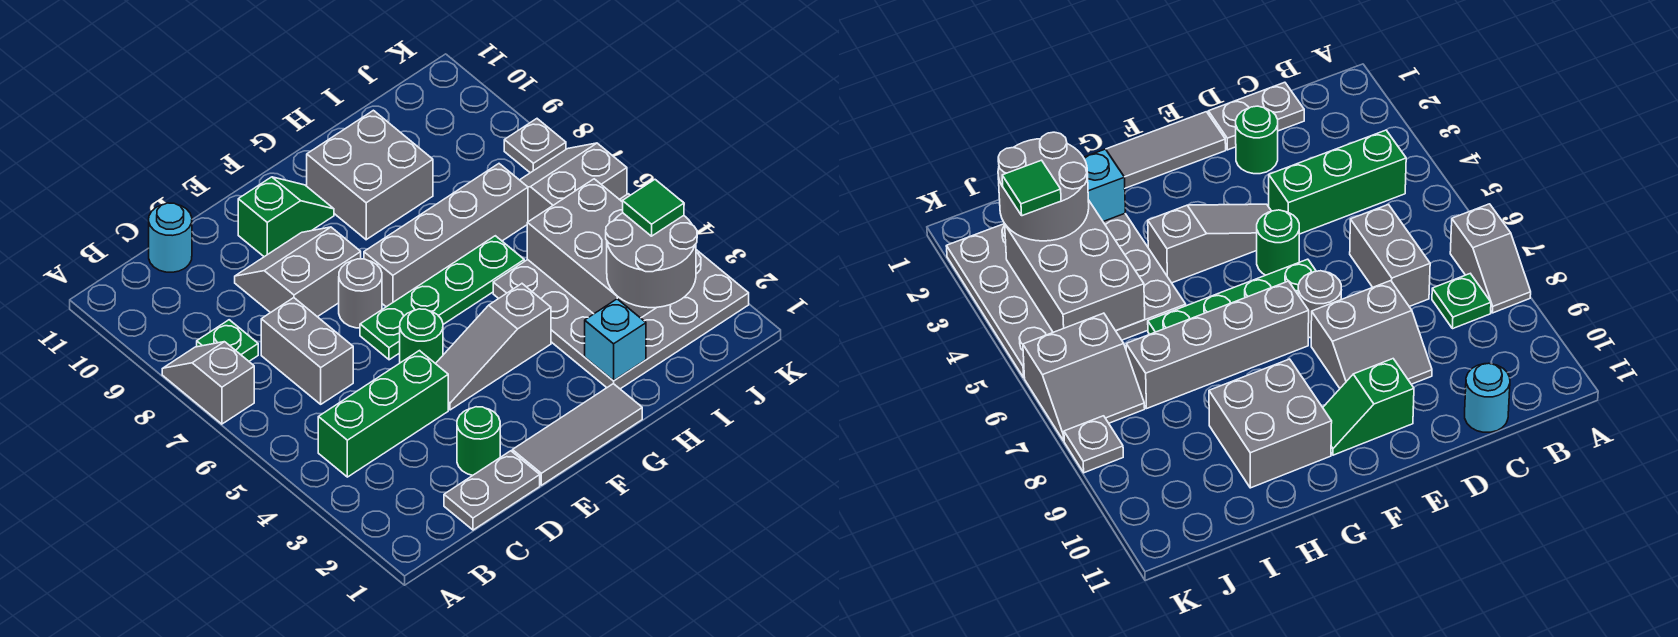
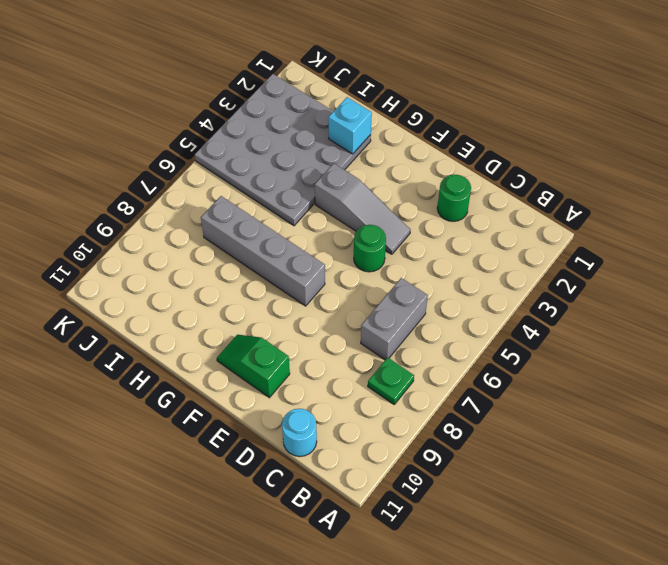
none -> grey slope A7:A8 level 1 top 7
none -> green brick B4:D4 level 1
none -> grey plate C1:D1 level 1

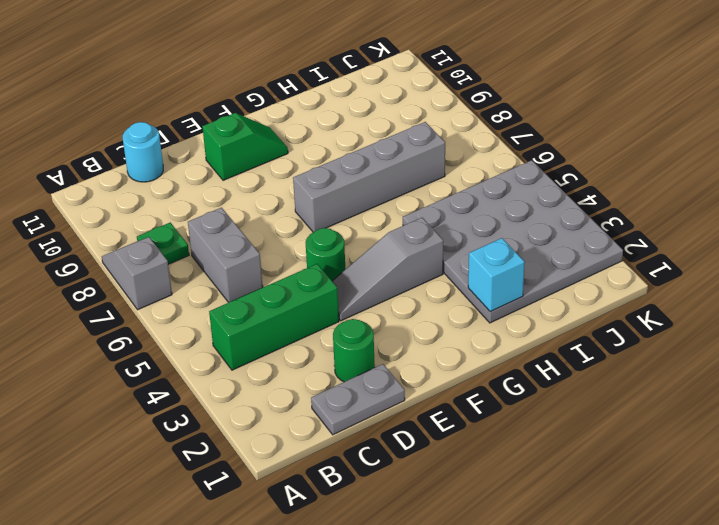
none -> grey slope D8:E9 level 1 top 8
none -> grey tile E1:G1 level 1
none -> green plate E6:H6 level 1

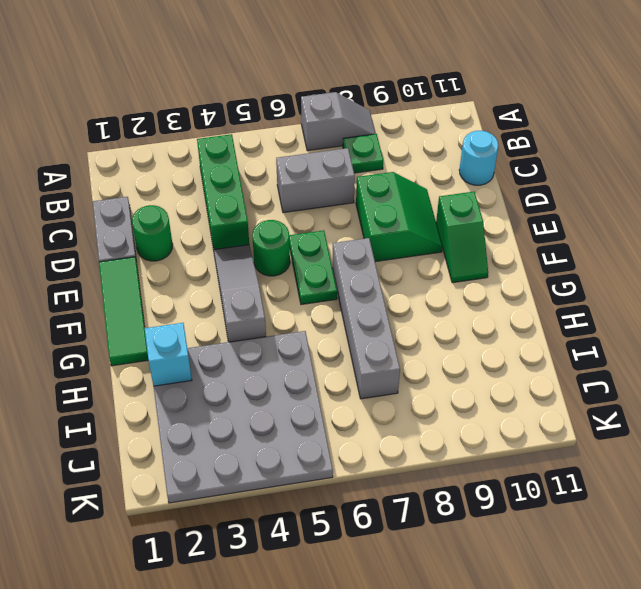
green slope D8:E9 level 1 top 8 -> grey slope D8:E9 level 1 top 8
green tile E1:G1 level 1 -> grey tile E1:G1 level 1
green plate E6:F6 level 1 -> green plate E6:H6 level 1
none -> grey round brick E7 level 1
none -> grey brick G9:H10 level 1
none -> grey slope J6:K7 level 1 top 6

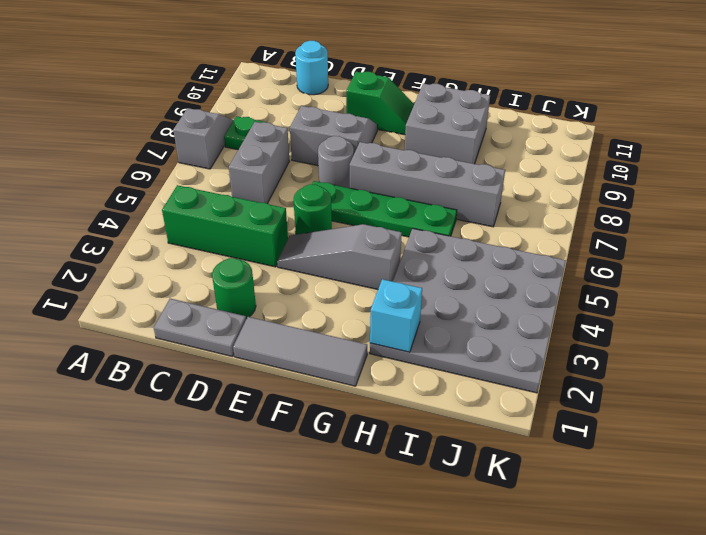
none -> grey slope J6:K7 level 1 top 6
none -> grey plate K8 level 1
none -> grey brick I3:J5 level 2

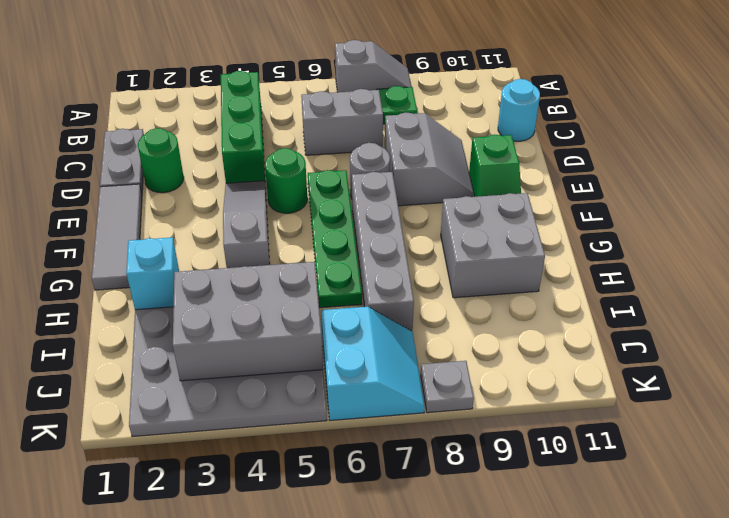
cyan slope J6:K7 level 1 top 6 -> grey slope J6:K7 level 1 top 6
none -> grey round brick I2:J3 level 3
none -> green tile J3 level 4

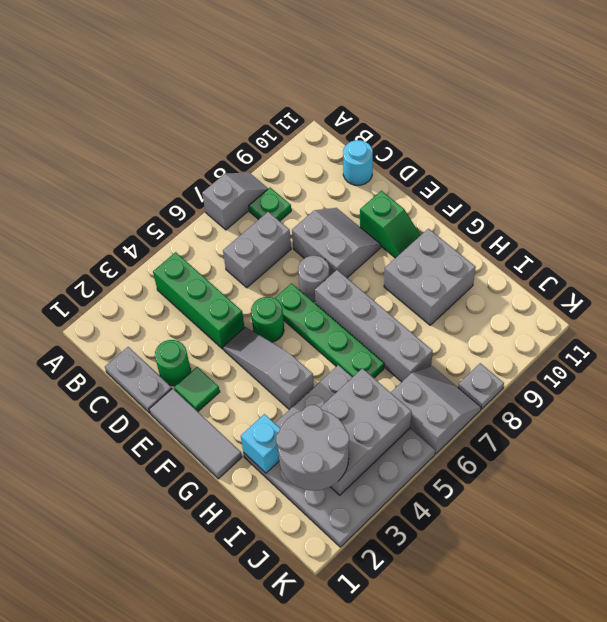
green tile E2 level 1 -> green tile J3 level 4

